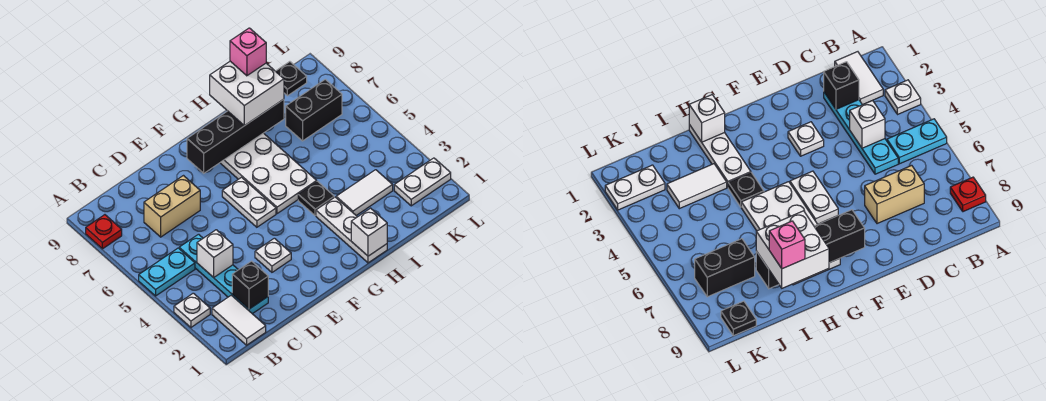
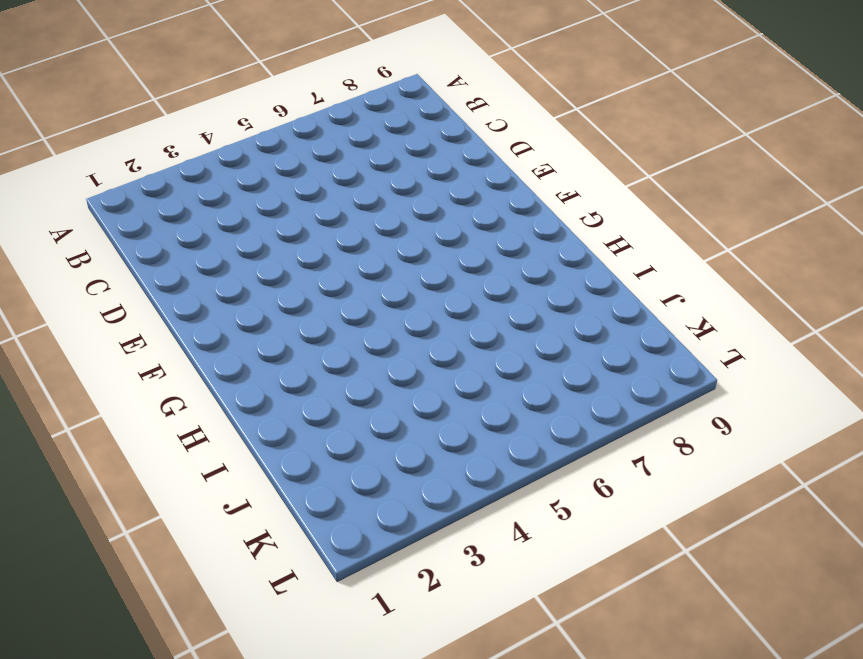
none -> white plate A3 level 1
none -> cyan plate A5:B5 level 1
none -> red plate A8 level 1

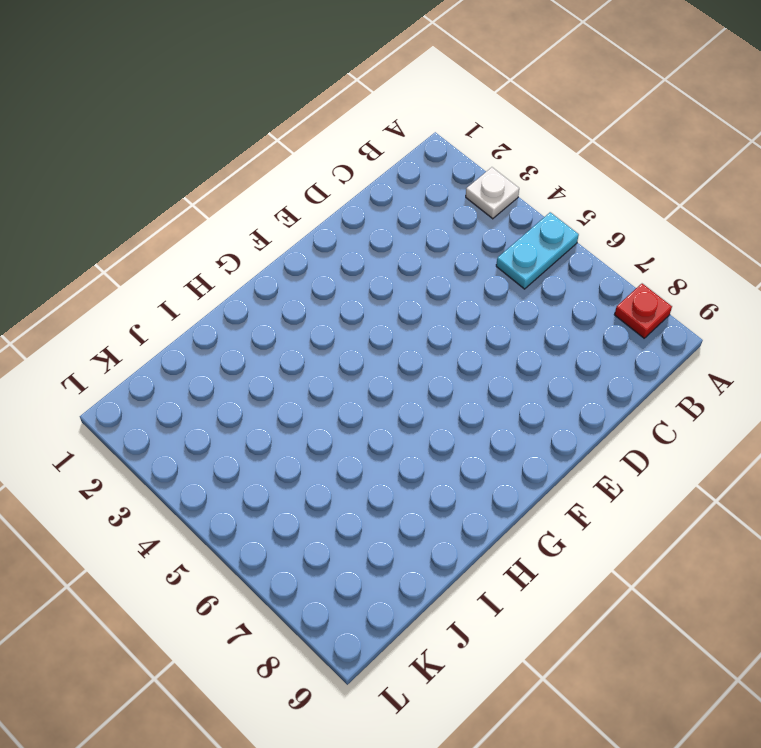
none -> white tile B1:B2 level 1
none -> cyan plate C2:C5 level 1
none -> tan brick C7:D7 level 1

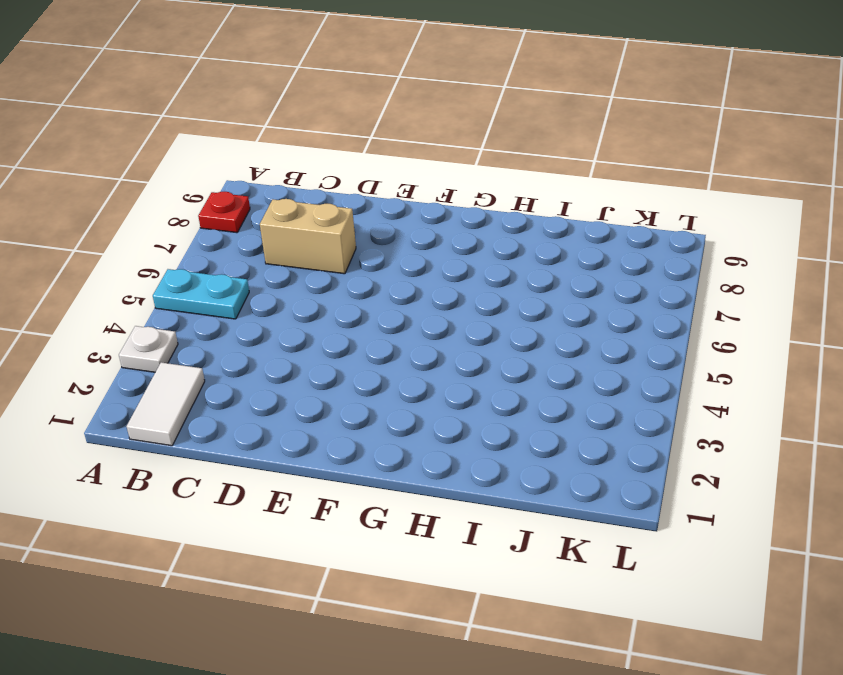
none -> cyan plate C2:C5 level 1
none -> white plate E3 level 1
none -> white plate F5:F6 level 1

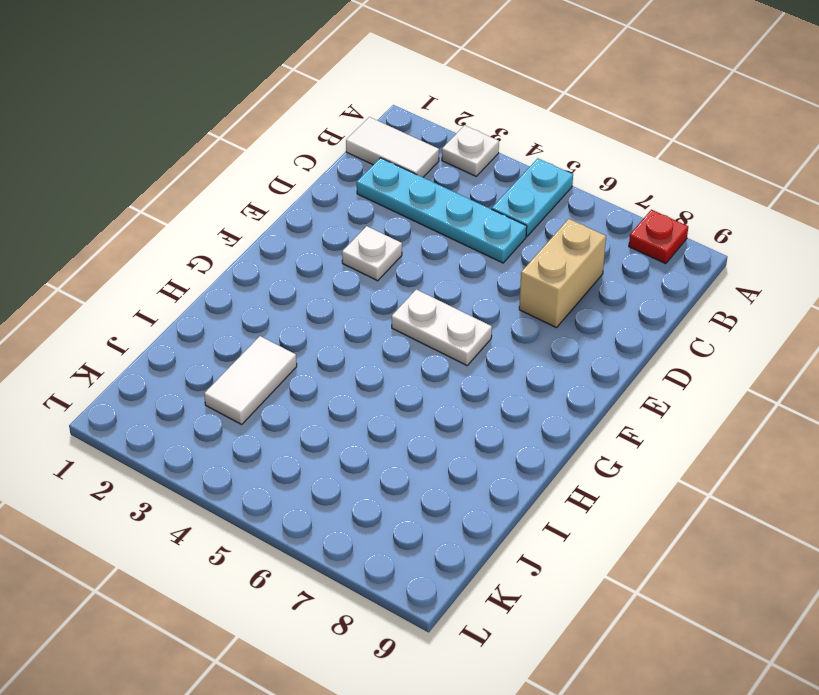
none -> white plate G5:H8 level 1
none -> white plate H1:H3 level 1
none -> black plate H4 level 1

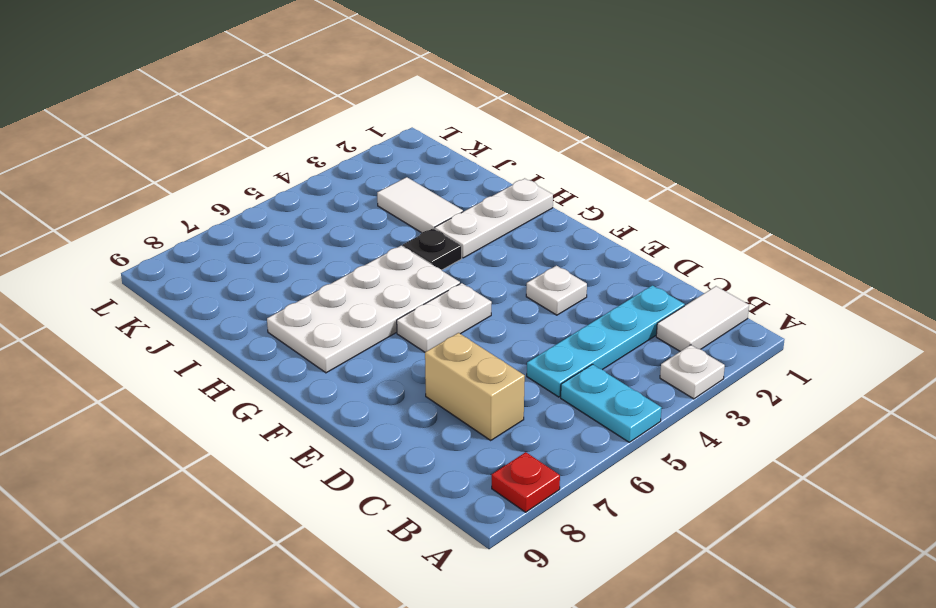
none -> black brick J7:K7 level 1
none -> white plate K2:L2 level 1
none -> black plate K9 level 1

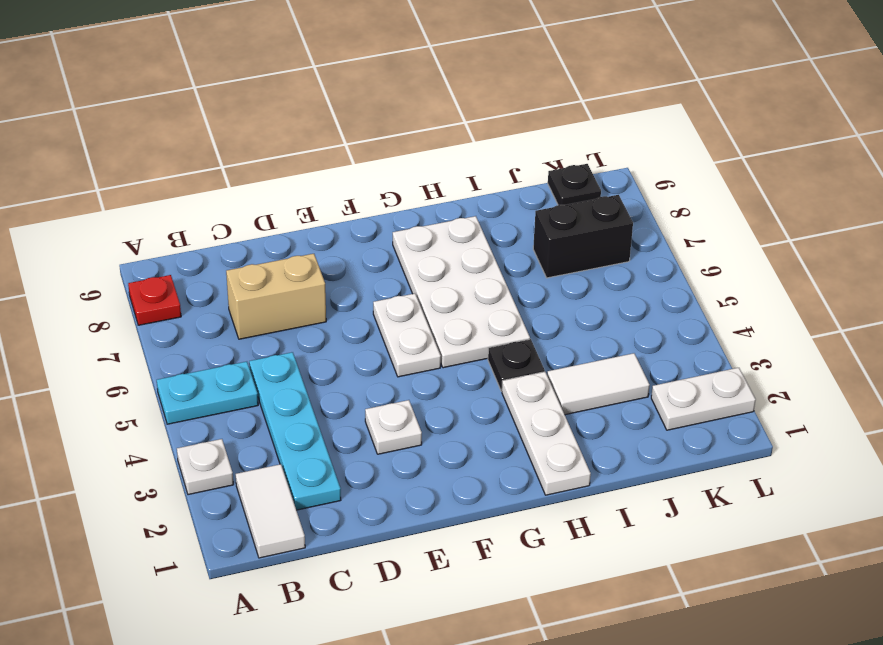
none -> black brick C2 level 2
none -> white brick C4 level 2
none -> black brick F8:I8 level 2

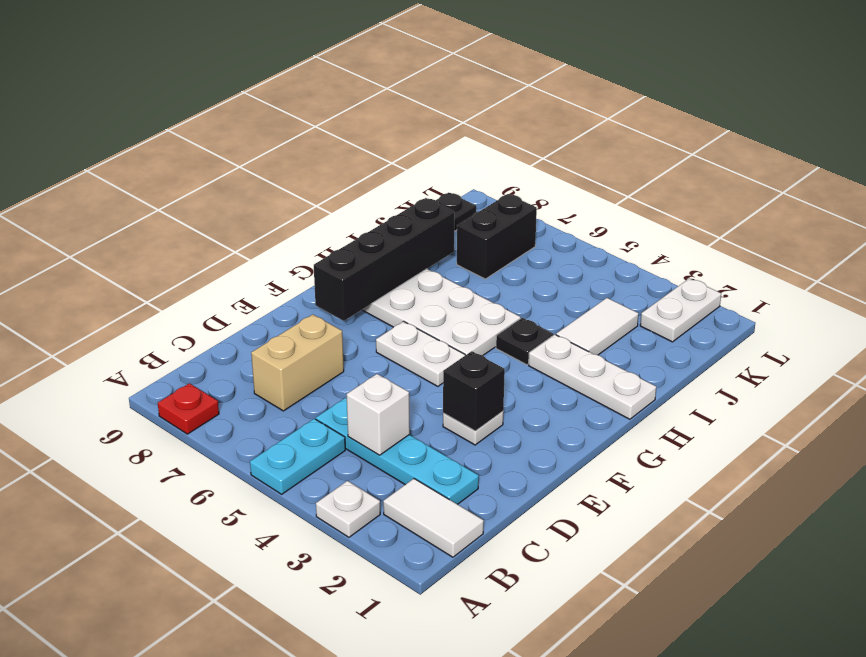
black brick E3 level 2 -> black brick C2 level 2
none -> white brick H1 level 2
none -> white brick H8:I9 level 3
none -> pink brick I9 level 4

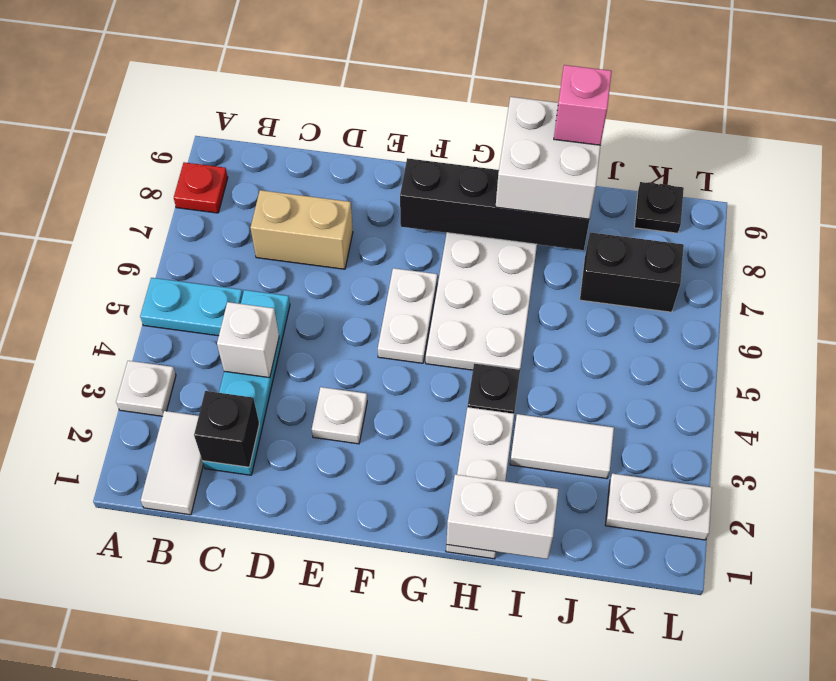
white brick H1:I1 level 2 -> white brick H1 level 2

